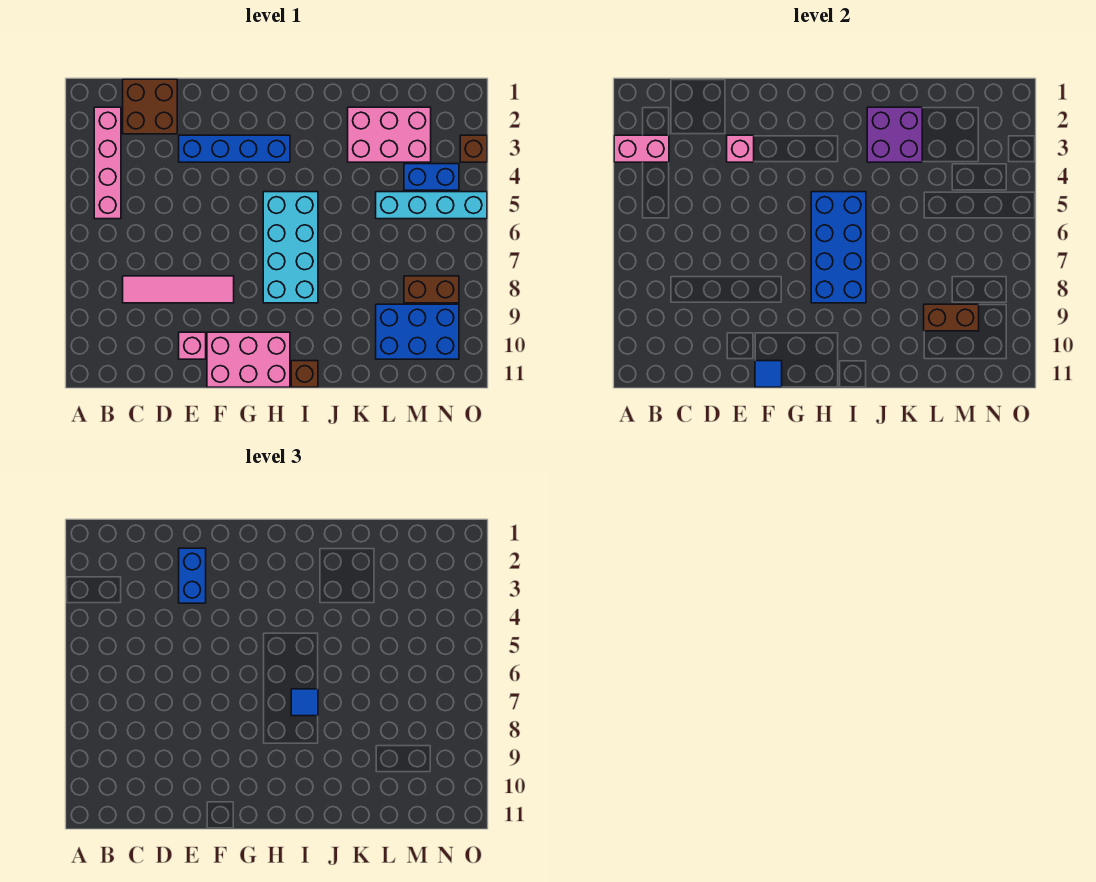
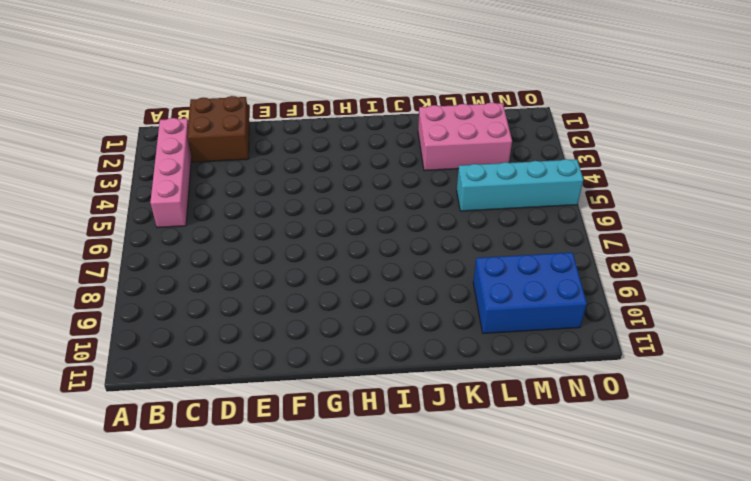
none -> pink tile C8:F8 level 1
none -> blue brick E3:H3 level 1
none -> pink brick E10 level 1

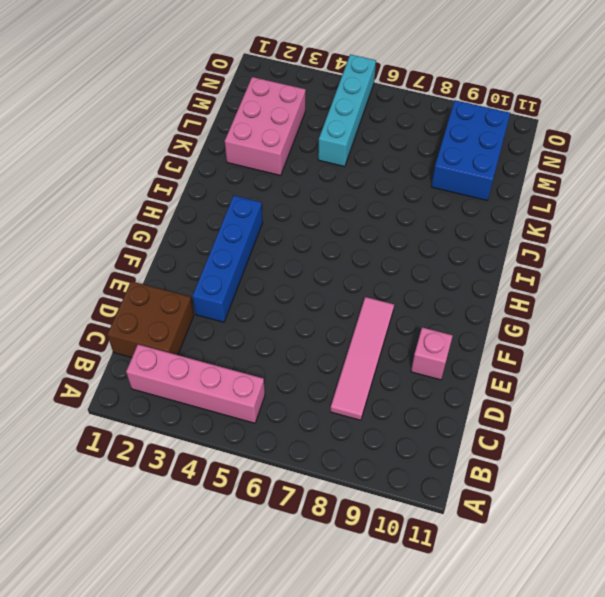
none -> pink brick F10:H11 level 1
none -> cyan brick H5:I8 level 1
none -> brown brick I11 level 1

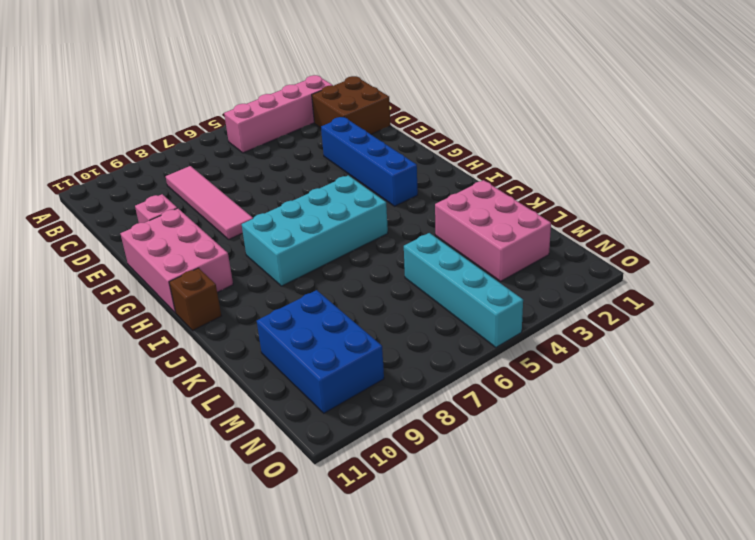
none -> blue brick M4:N4 level 1
none -> brown brick M8:N8 level 1
none -> brown brick O3 level 1

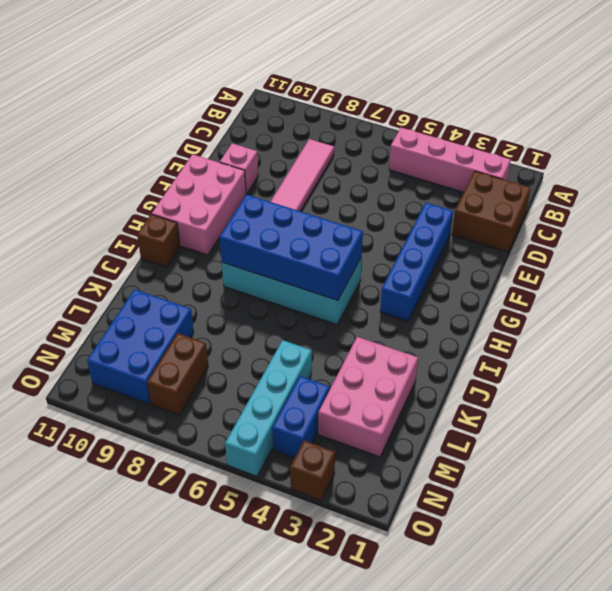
none -> pink brick A3:B3 level 2
none -> pink brick E3 level 2
none -> blue tile F11 level 2

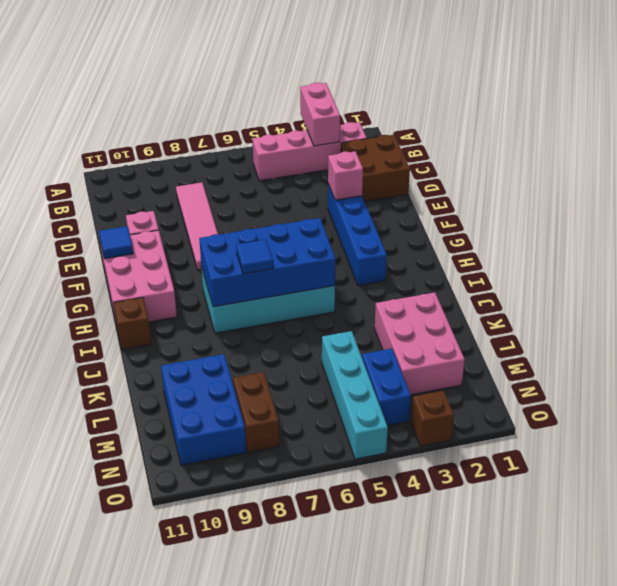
none -> purple brick J2:K3 level 2
none -> brown brick L9:M9 level 2
none -> blue brick E2:E3 level 3

